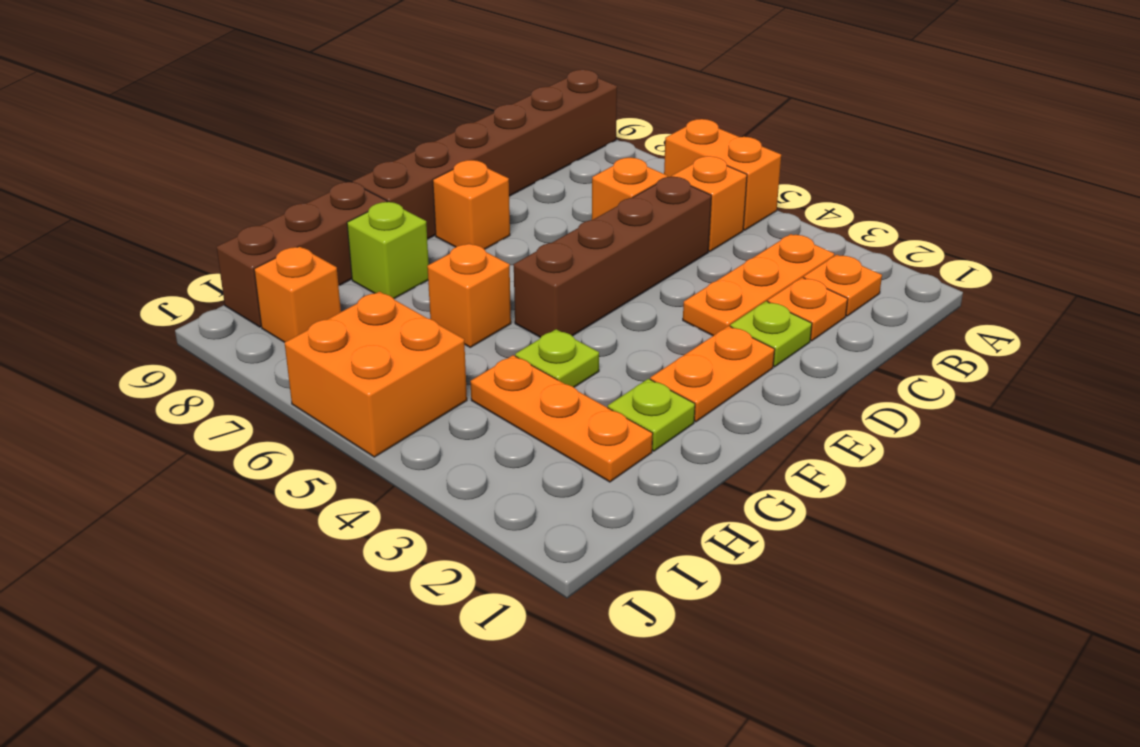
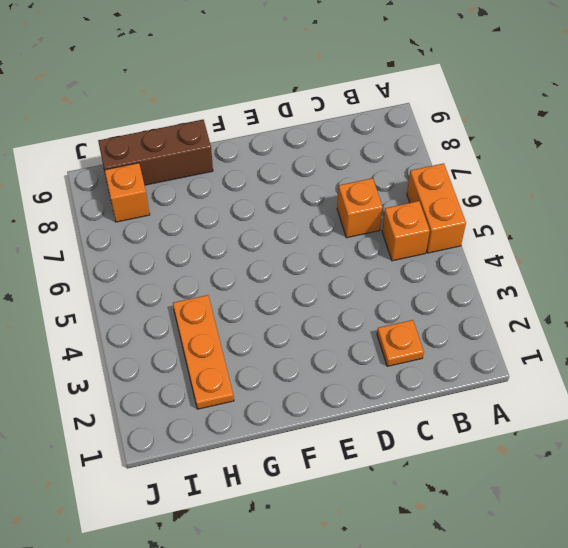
none -> brown brick A9:F9 level 1
none -> orange plate B2 level 1
none -> orange plate B3:D3 level 1

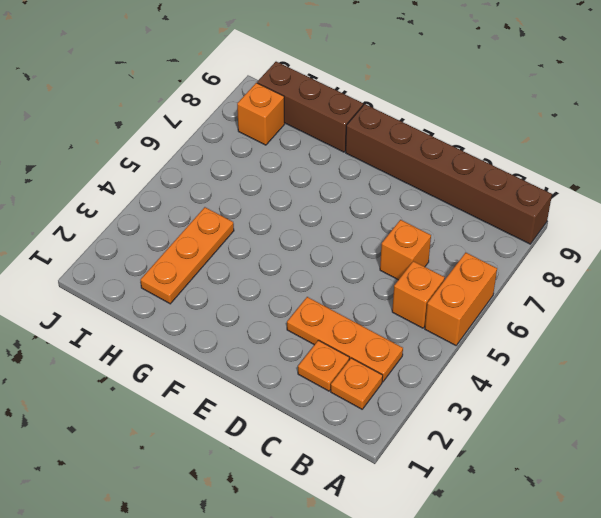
none -> brown brick C5:F5 level 1
none -> lime plate D2 level 1
none -> orange plate E2:F2 level 1

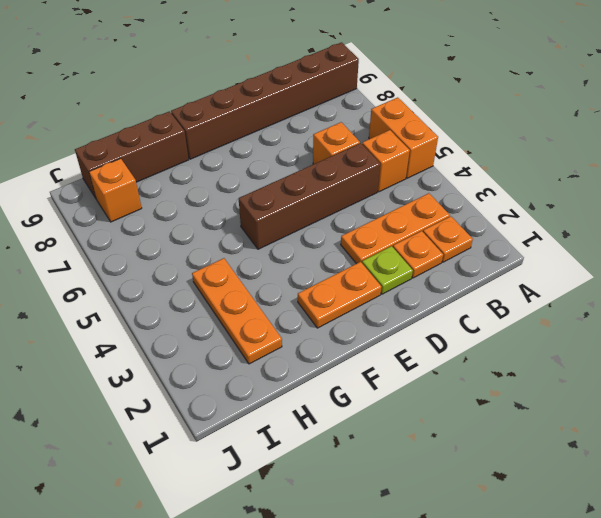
none -> orange brick E8 level 1
none -> lime plate G2 level 1
none -> lime plate G4 level 1

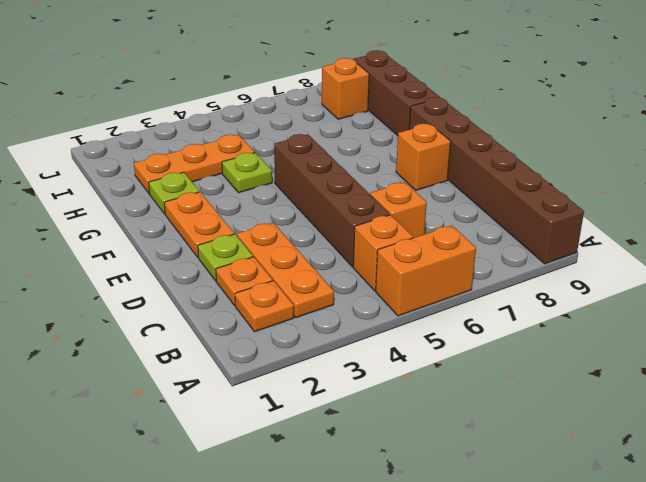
none -> orange brick G6 level 1
none -> lime brick G8 level 1
none -> orange brick I5:J6 level 1

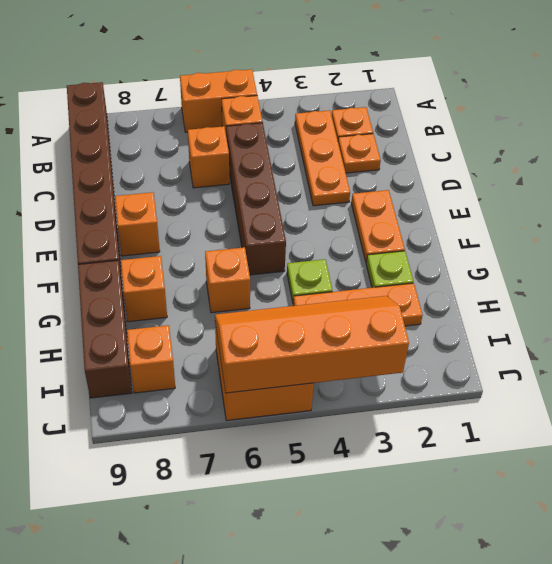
orange brick G8 level 1 -> lime brick G8 level 1
orange slope I3:J6 level 2 top J -> none
none -> lime plate D2 level 1

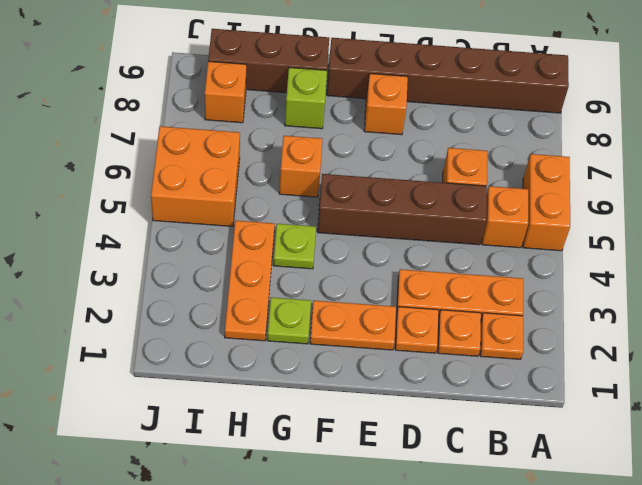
orange plate D2 level 1 -> lime plate D2 level 1

